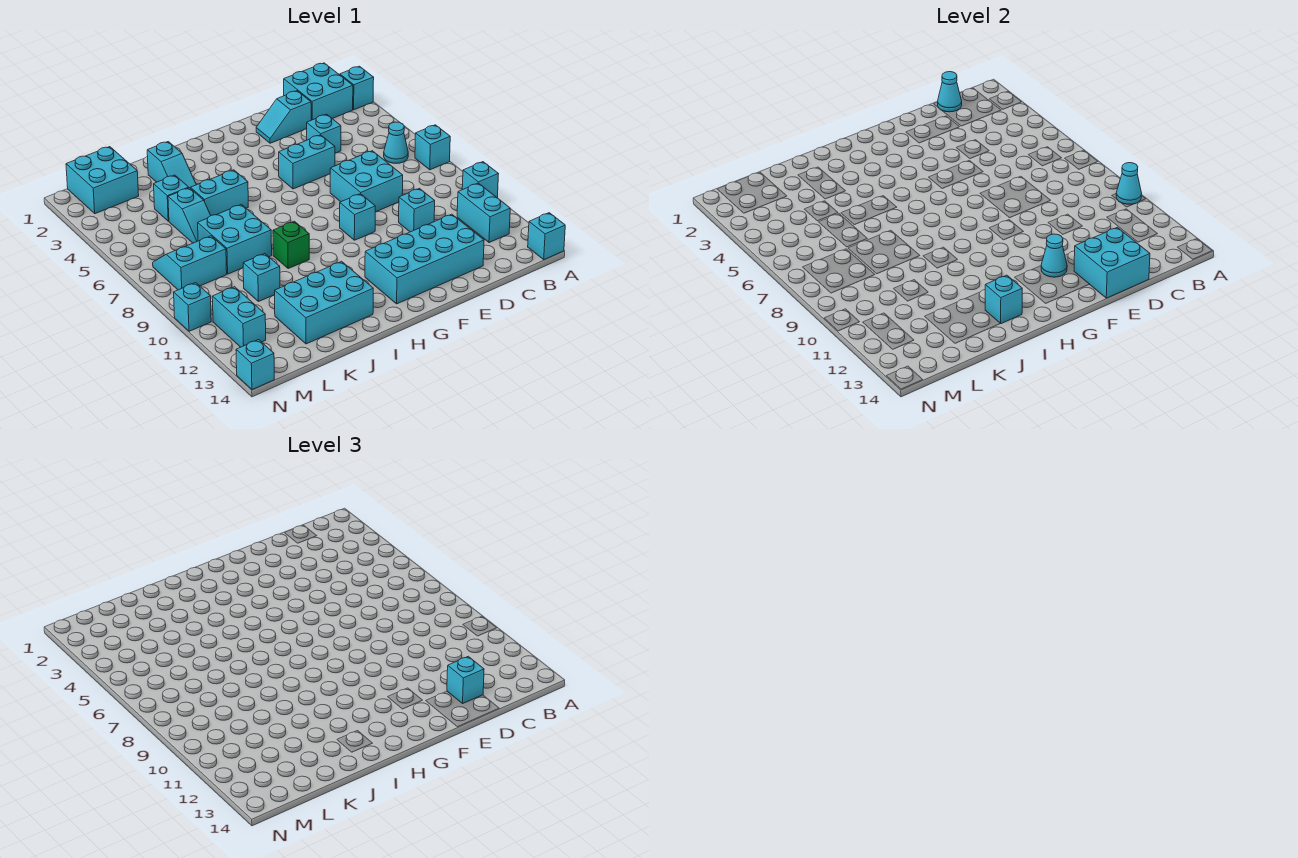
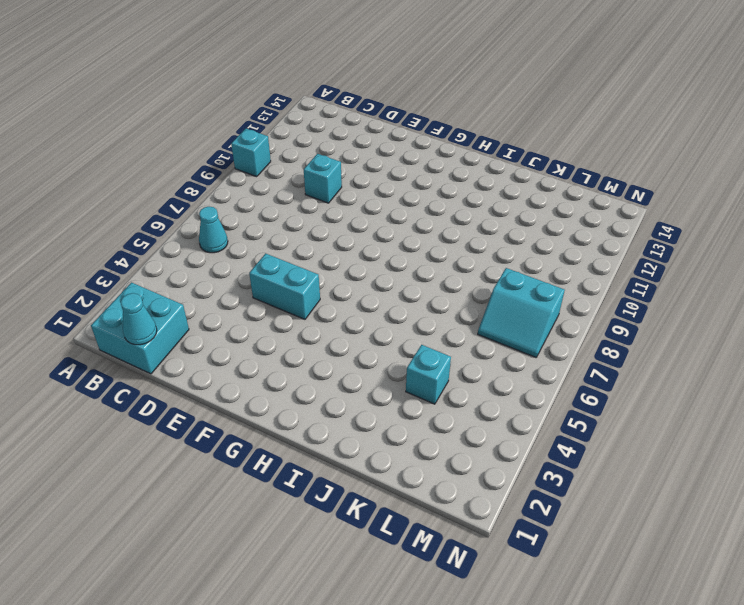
none -> cyan brick A2 level 1
none -> cyan brick A7 level 1
none -> cyan brick A14 level 1
none -> cyan brick B11:B12 level 1

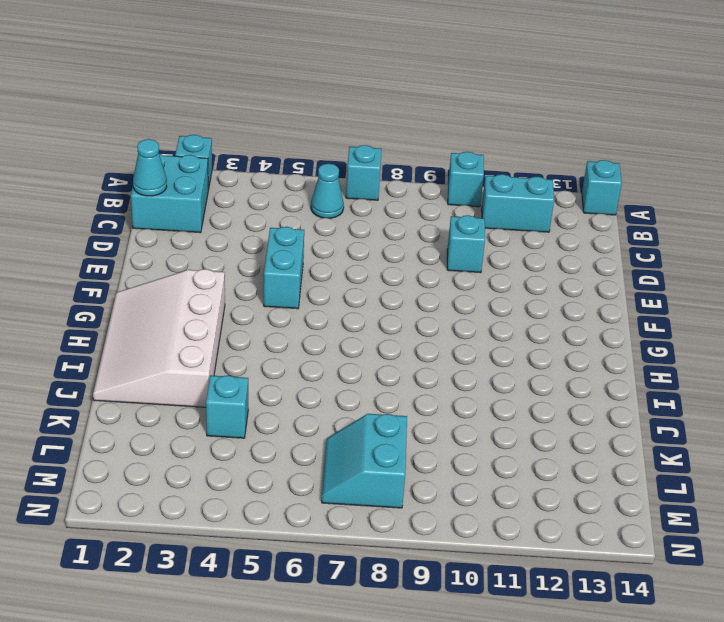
white slope G1:J3 level 1 top 3 -> cyan slope J2:J3 level 1 top 2
none -> cyan slope D2:E2 level 1 top D
none -> cyan brick D4 level 1
none -> cyan brick D7:E8 level 1
none -> cyan brick D12:G13 level 1

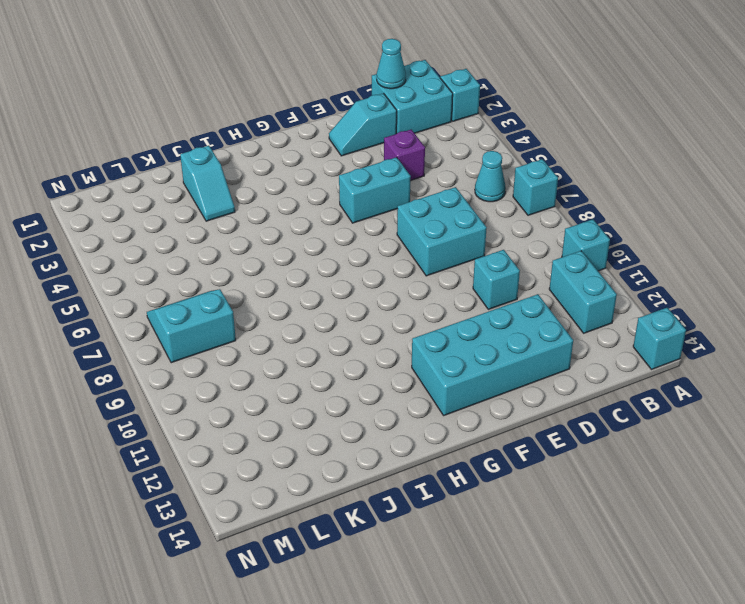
purple brick D4 level 1 -> cyan brick D4 level 1
none -> cyan brick F9 level 1
none -> cyan brick I5:J5 level 1
none -> green brick I9 level 1
none -> cyan brick I12:K13 level 1

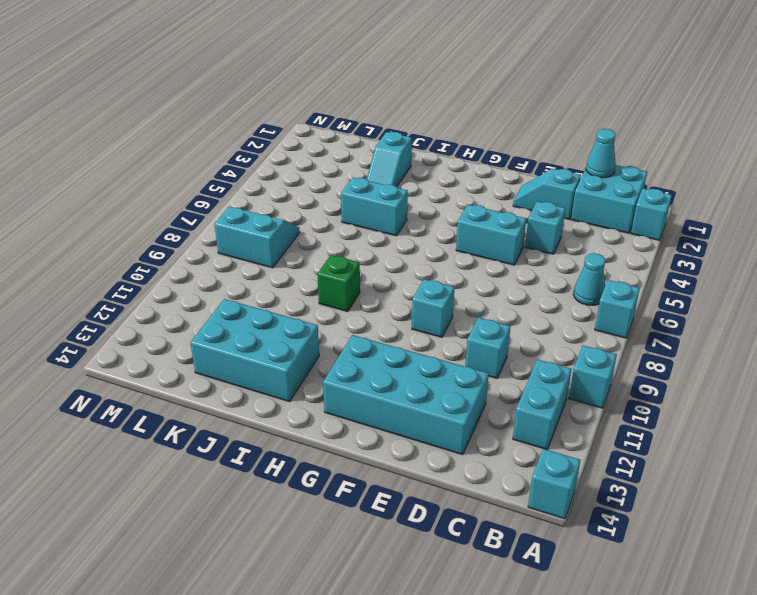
none -> cyan brick D7:E8 level 1
none -> cyan brick J7:K8 level 1
none -> cyan brick K4 level 1
none -> cyan slope K5:K6 level 1 top 5

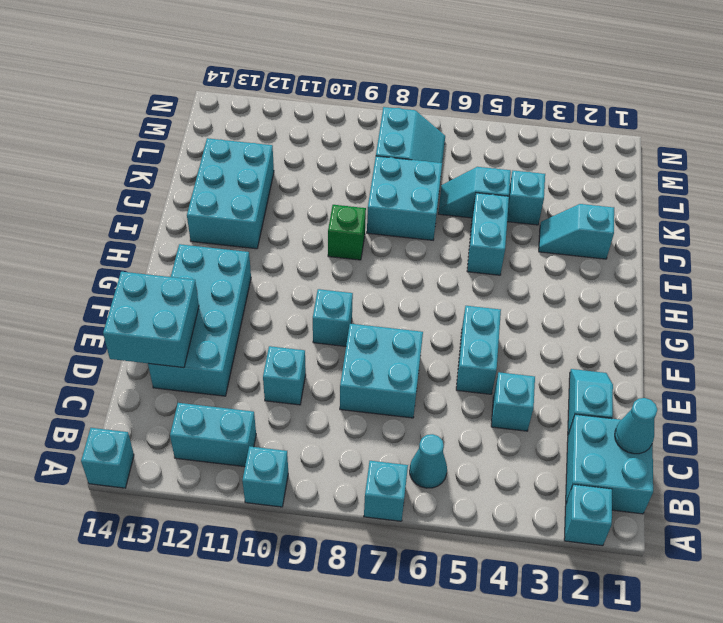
none -> cyan brick K10 level 1
none -> cyan brick L1:M2 level 1
none -> cyan brick M11:M12 level 1
none -> cyan brick N10 level 1

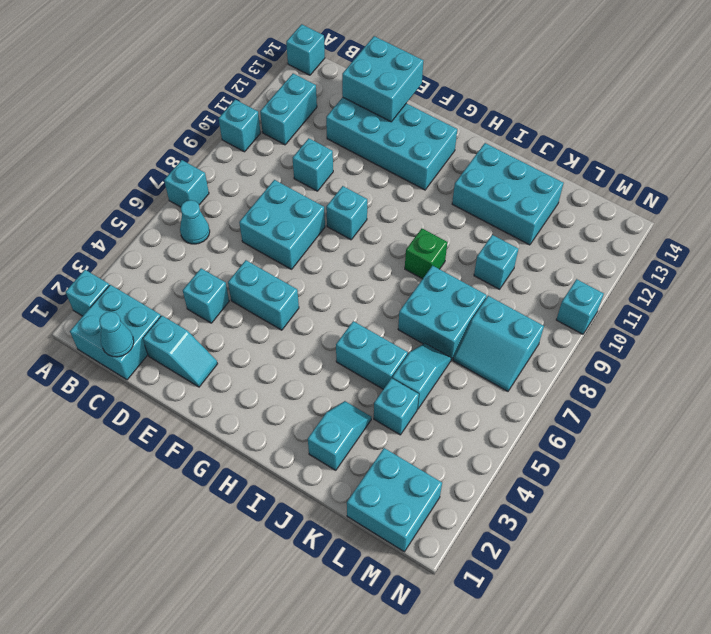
none -> cyan brick M11:M12 level 1
none -> cyan brick N14 level 1
none -> cyan cone A10 level 2
none -> cyan cone F12 level 2

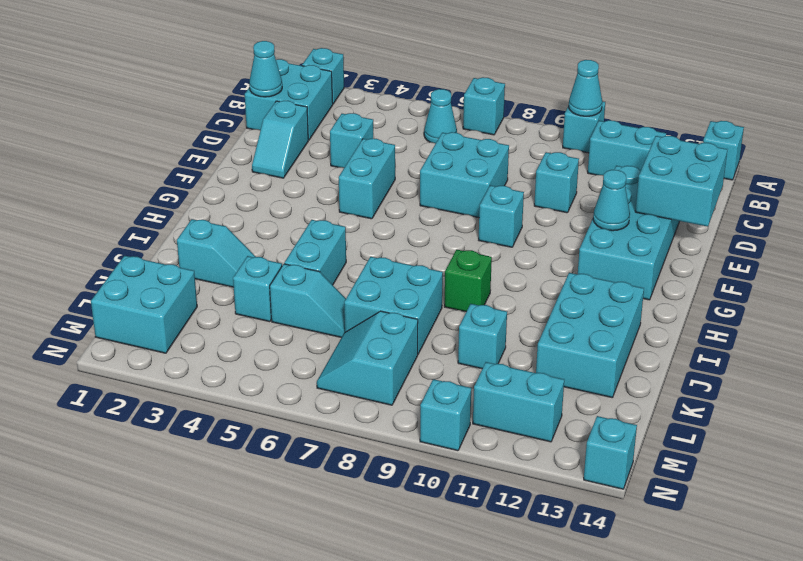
none -> cyan brick I13 level 2
none -> cyan brick D13 level 3

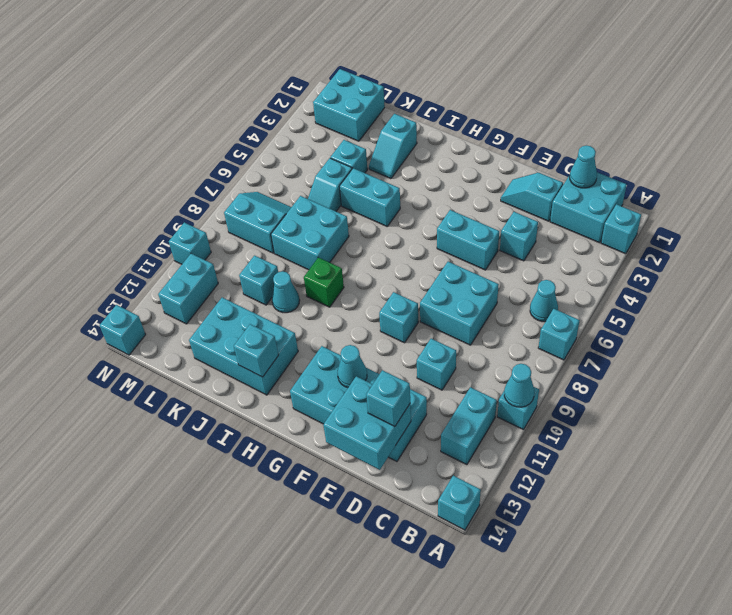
cyan cone J10 level 1 -> none

